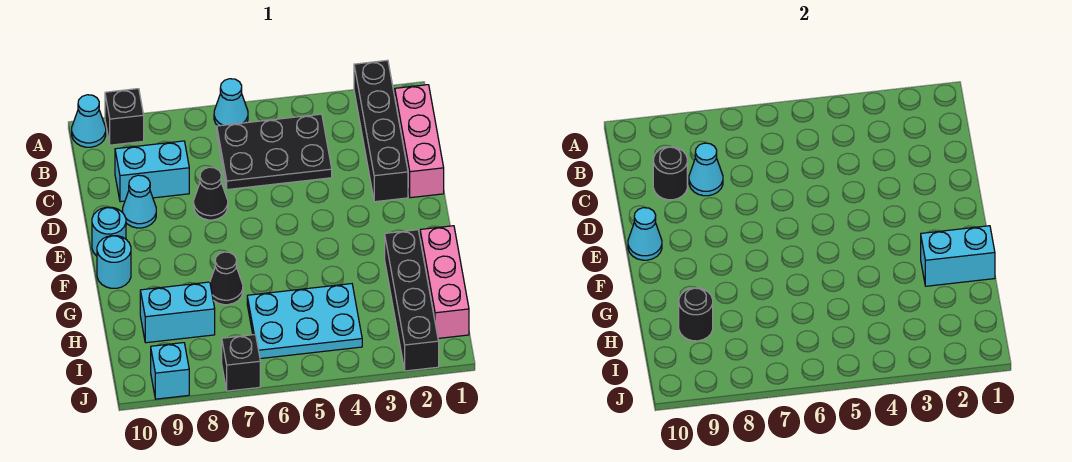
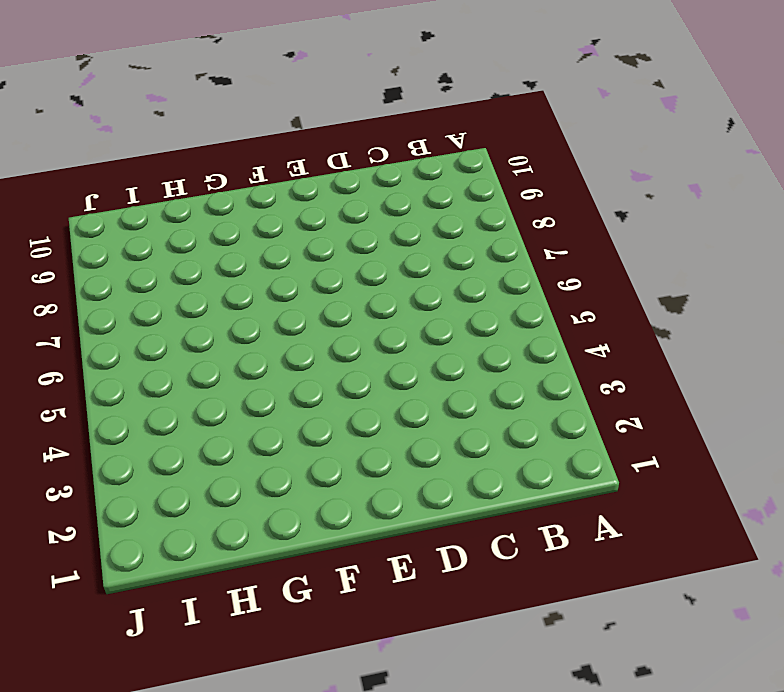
none -> black brick A2:D2 level 1
none -> cyan cone A6 level 1
none -> black brick A9 level 1

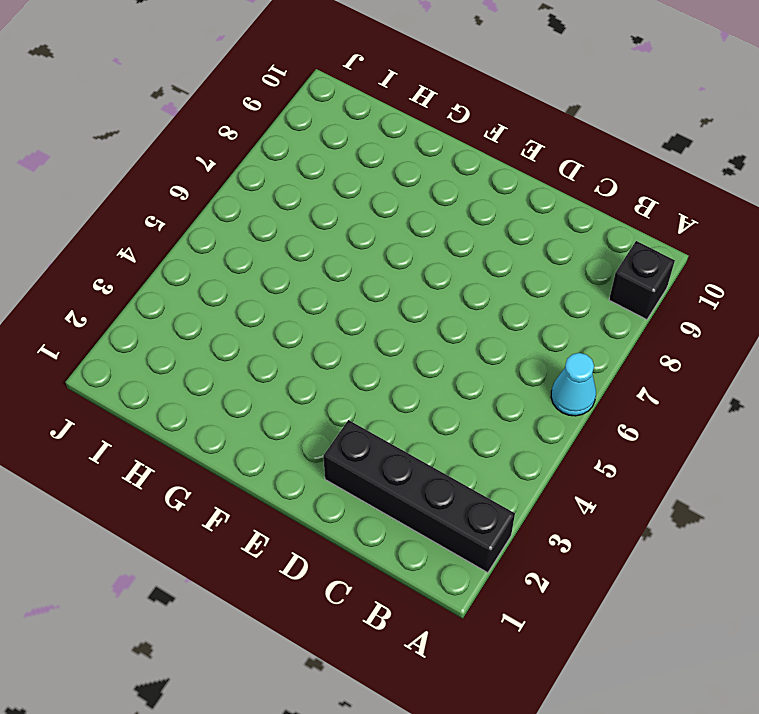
none -> cyan cone A10 level 1
none -> pink brick B1:D1 level 1
none -> black plate B4:C6 level 1

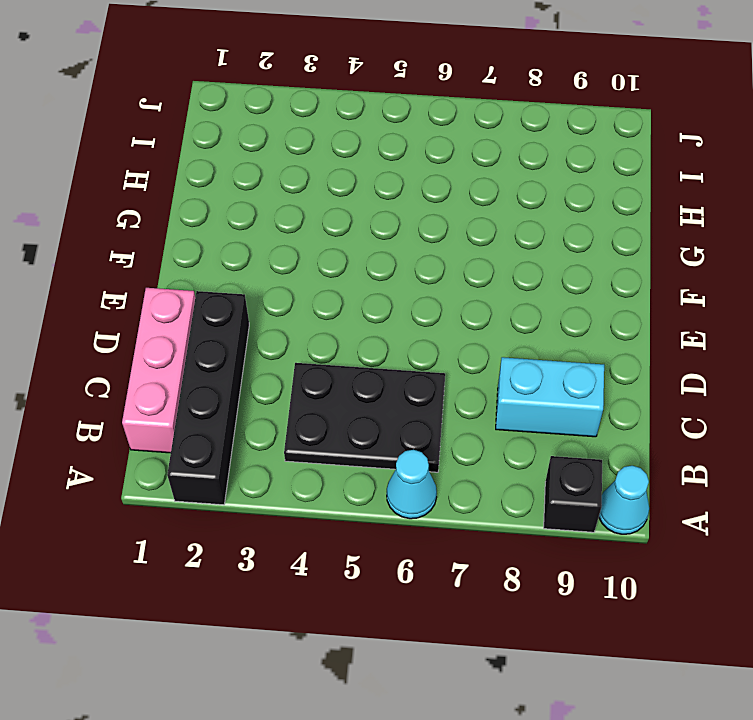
none -> black cone D7 level 1
none -> cyan cone D9 level 1
none -> cyan round brick E10 level 1

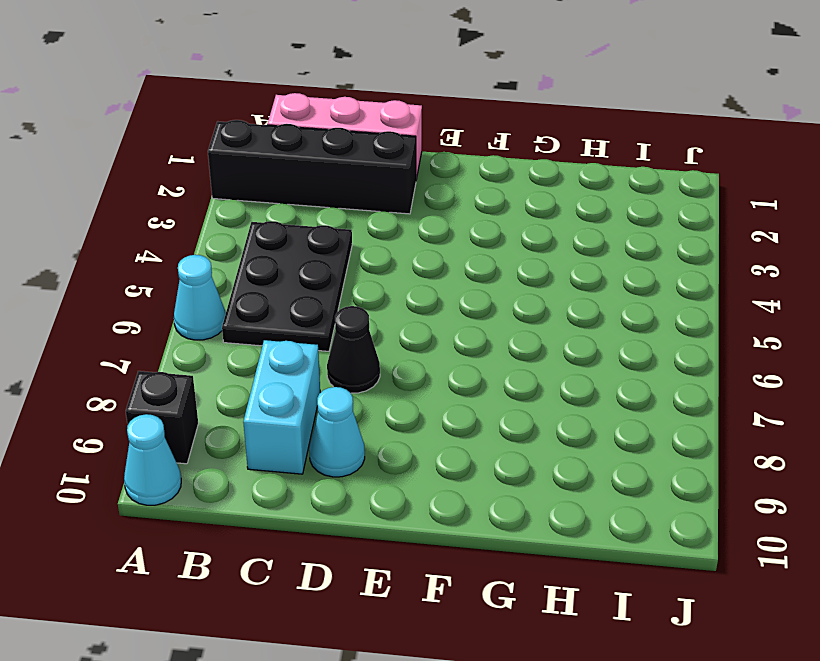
none -> cyan round brick E10 level 1
none -> cyan round brick F10 level 1
none -> pink brick G1:I1 level 1

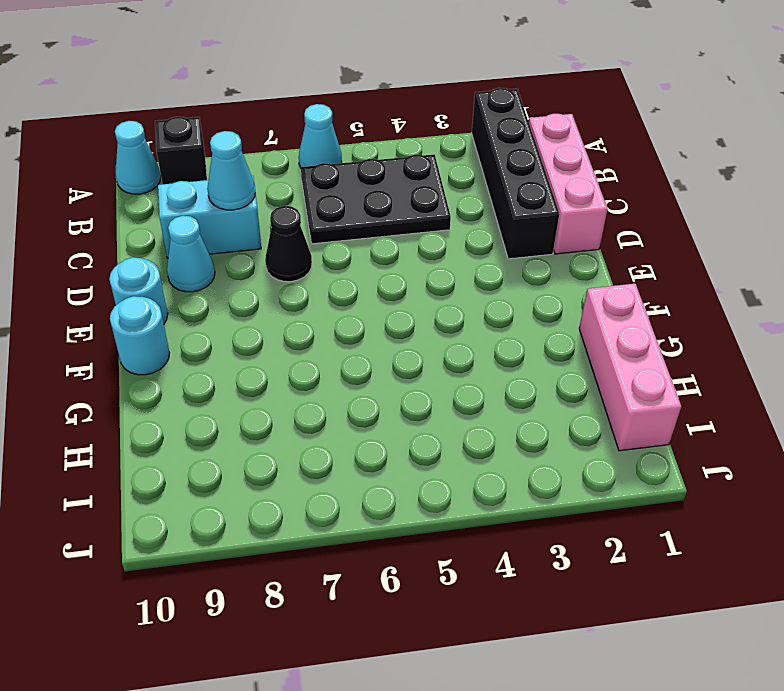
none -> black brick G2:J2 level 1
none -> black cone G7 level 1
none -> cyan plate H4:I6 level 1

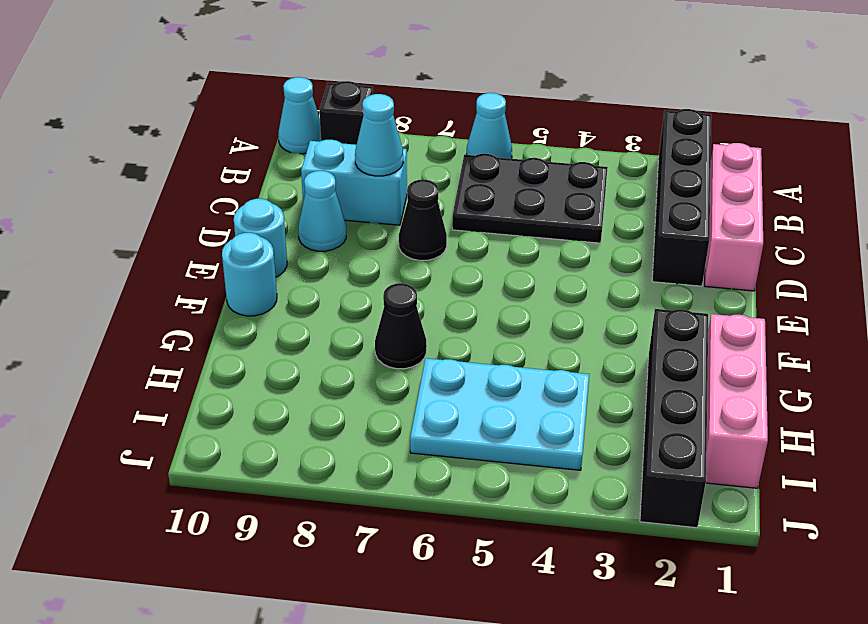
none -> cyan brick H8:H9 level 1
none -> black brick J7 level 1
none -> cyan brick J9 level 1

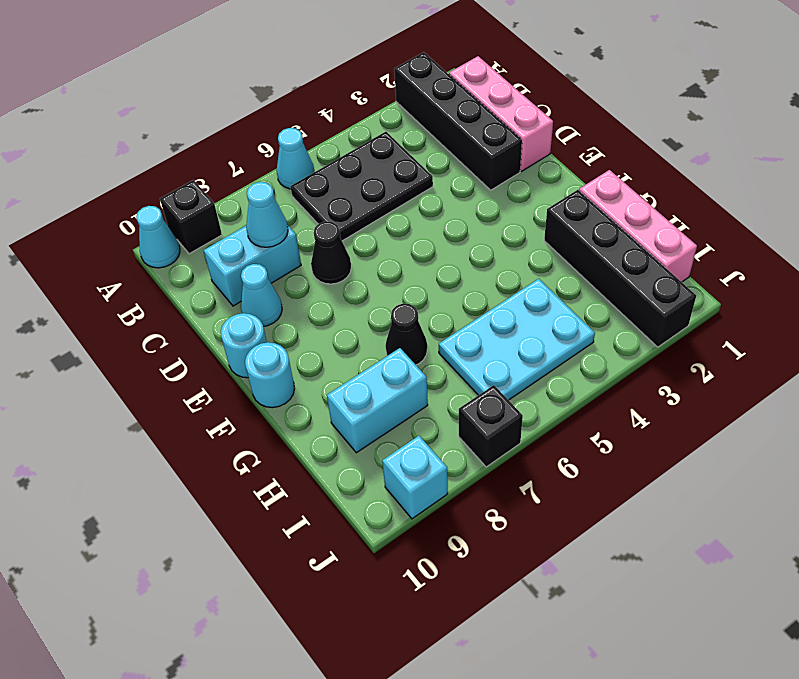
none -> black round brick C9 level 2
none -> cyan cone E10 level 2
none -> cyan brick G1:G2 level 2

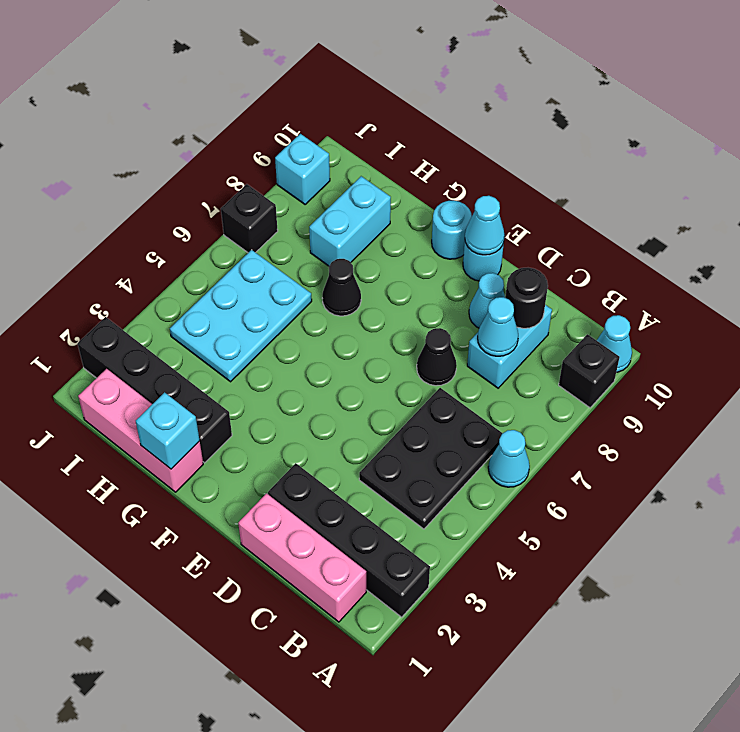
cyan brick G1 level 2 -> cyan brick G1:G2 level 2
none -> black round brick H9 level 2

